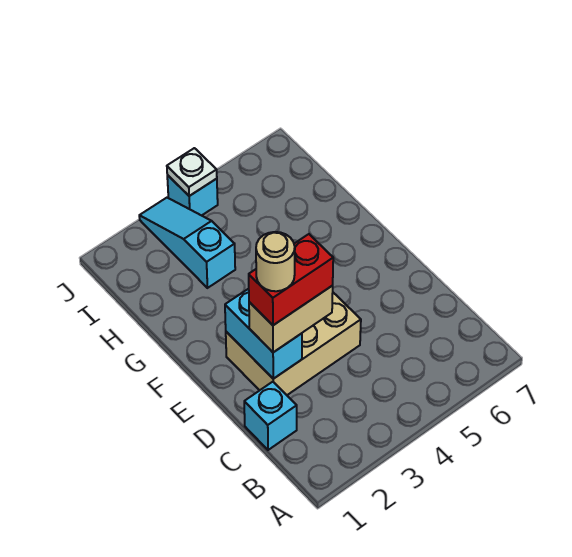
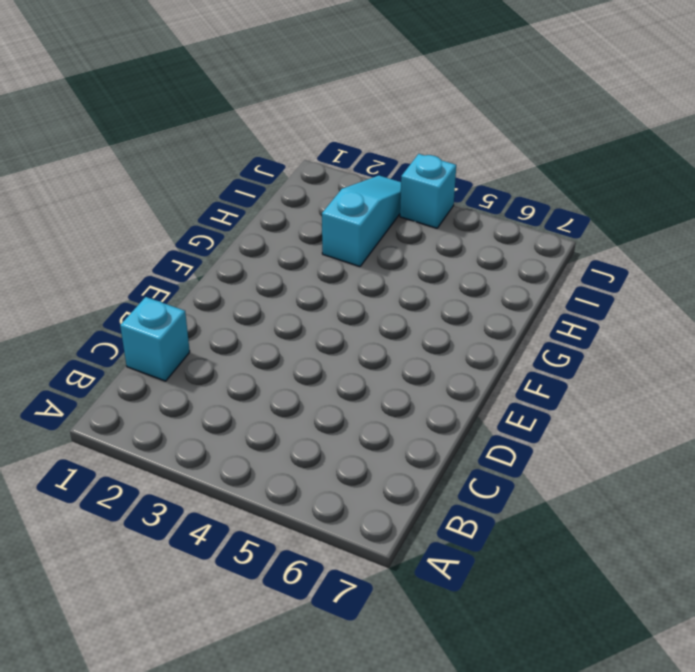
none -> tan brick D2:E4 level 1
none -> cyan brick D2:E2 level 2

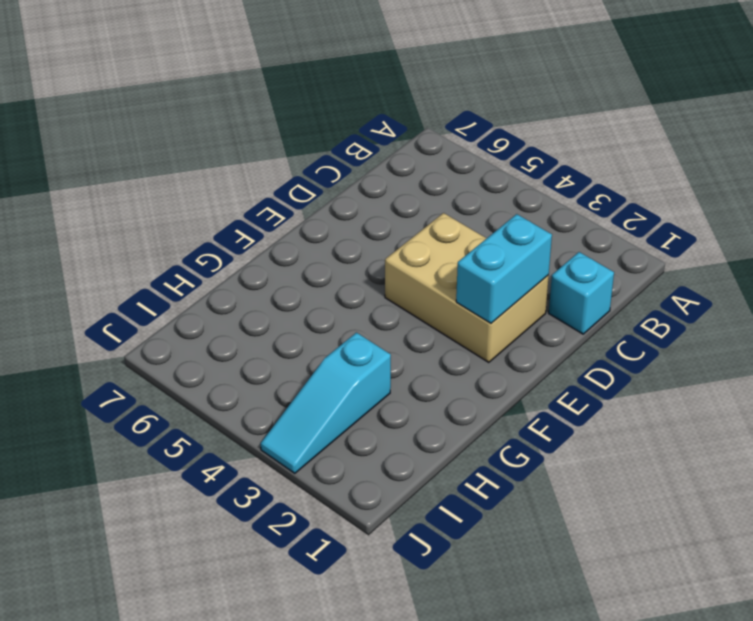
none -> cyan brick J4 level 1
none -> white plate J4 level 2

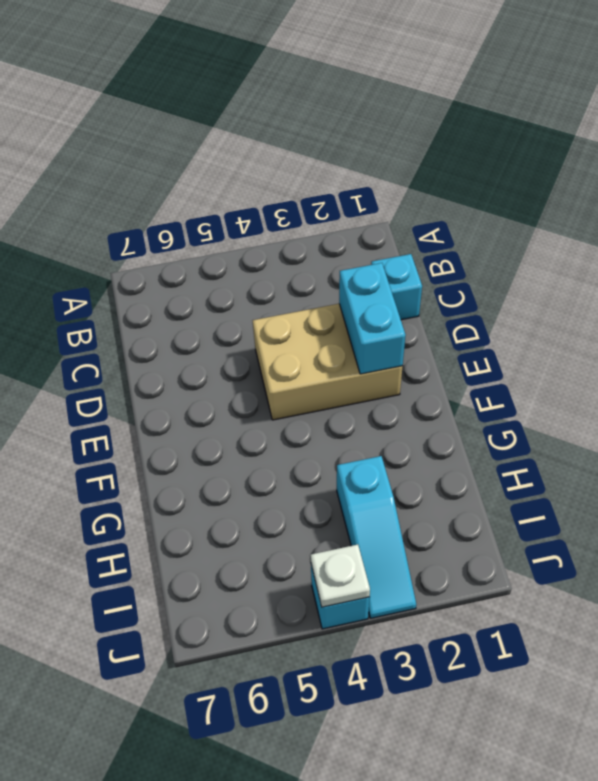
none -> tan brick D2:D3 level 3
none -> red brick D2:D3 level 4

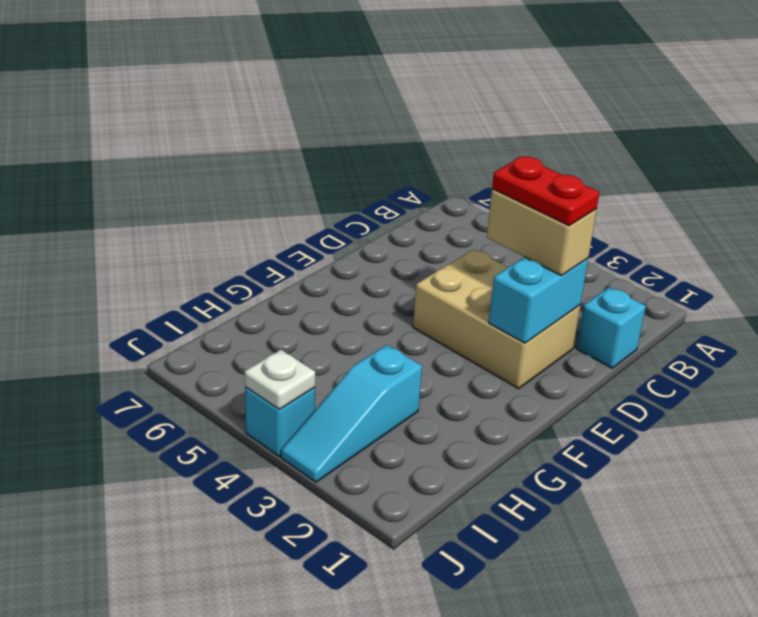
red plate D2:D3 level 4 -> red brick D2:D3 level 4
none -> tan round brick D2 level 5

